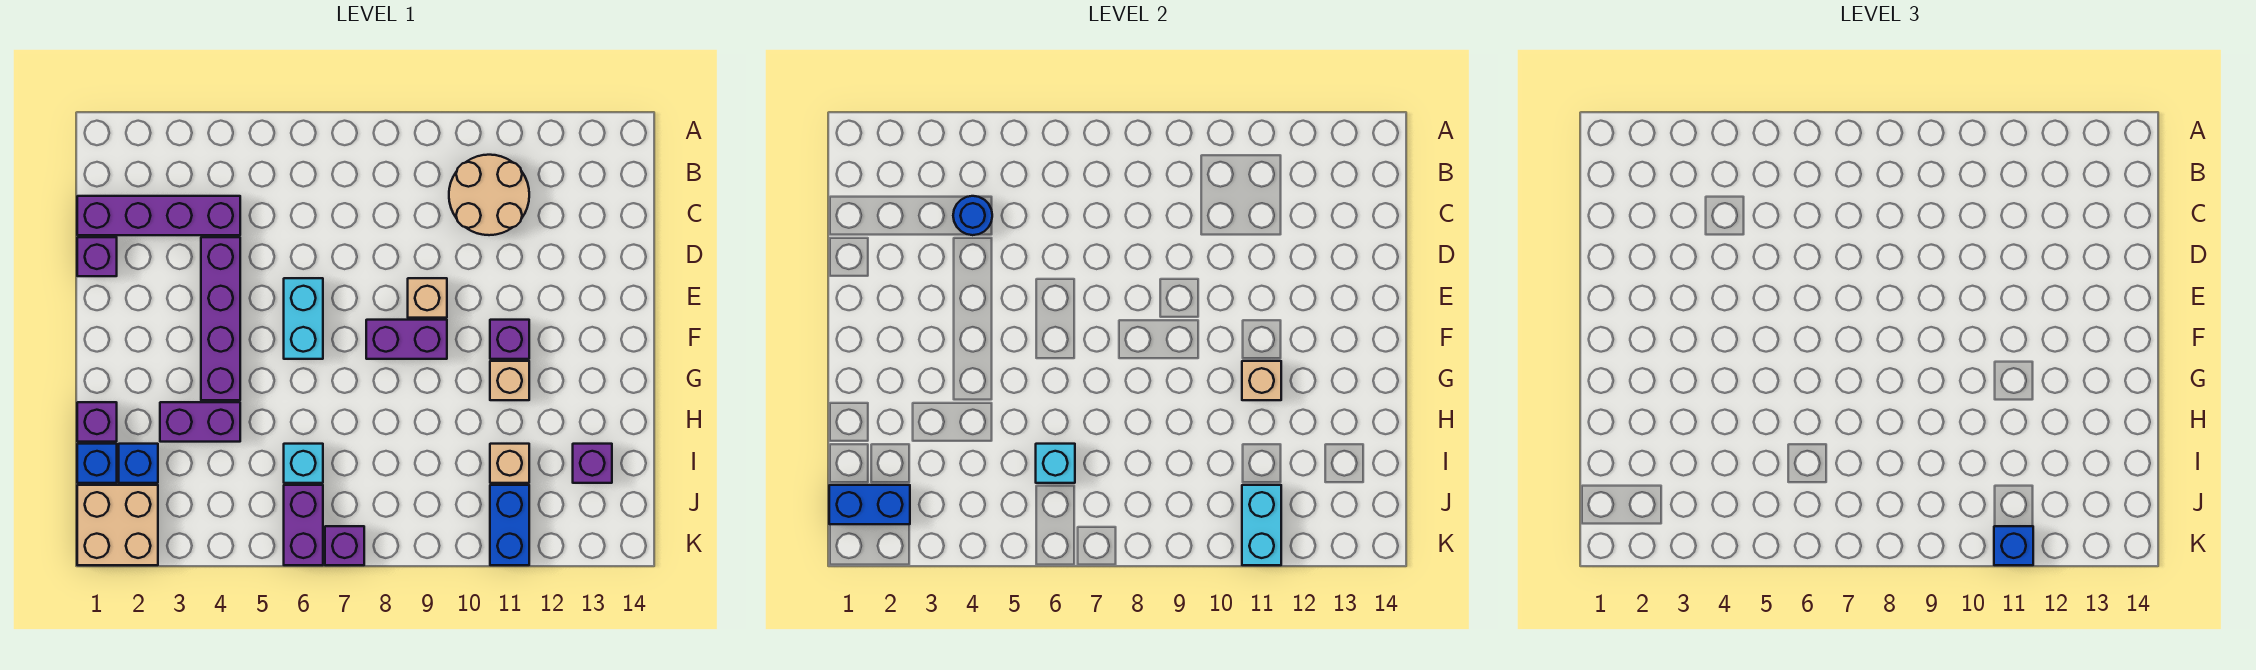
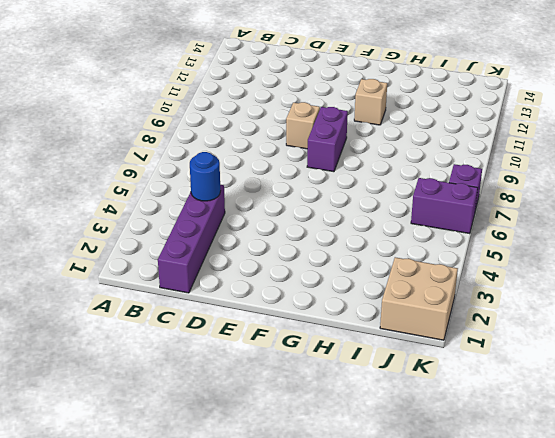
none -> tan round brick B10:C11 level 1
none -> purple brick D1 level 1
none -> purple brick D4:G4 level 1

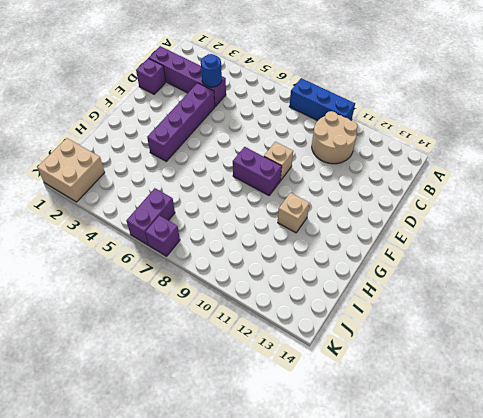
blue brick A8:A10 level 1 -> none
none -> cyan brick E6:F6 level 1
none -> purple brick F11 level 1
none -> purple brick H1 level 1

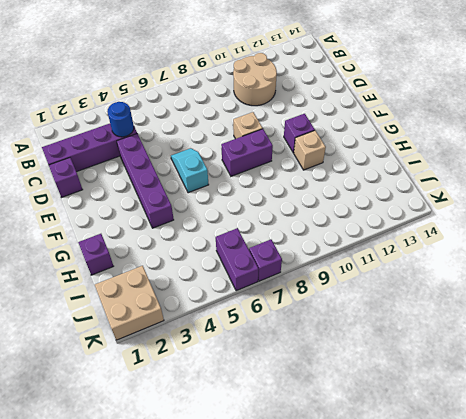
cyan slope E6:F6 level 1 top F -> cyan brick E6:F6 level 1
none -> purple brick H3:H4 level 1
none -> blue brick I1 level 1
none -> blue brick I2 level 1

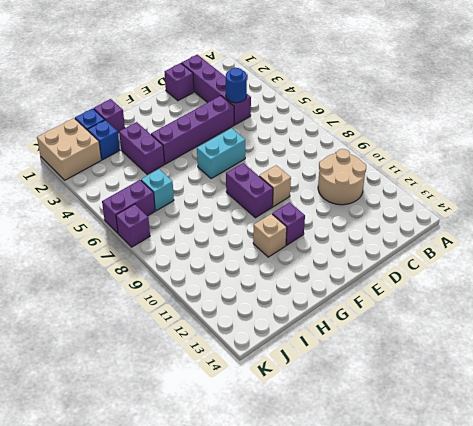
none -> tan brick I11 level 1
none -> purple brick I13 level 1
none -> blue brick J11:K11 level 1

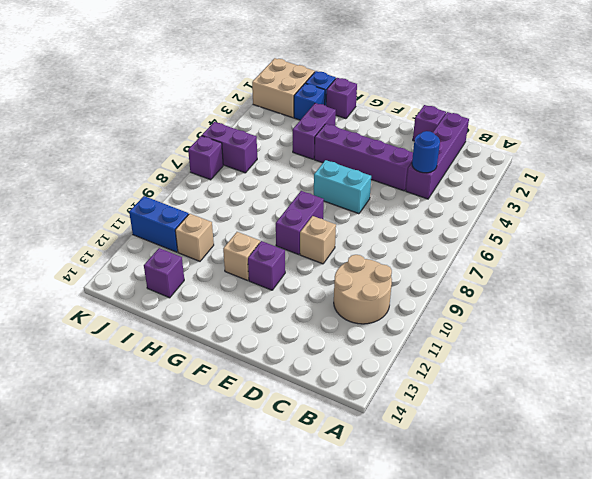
none -> cyan brick I6 level 1
none -> tan brick G11 level 2
none -> cyan brick I6 level 2

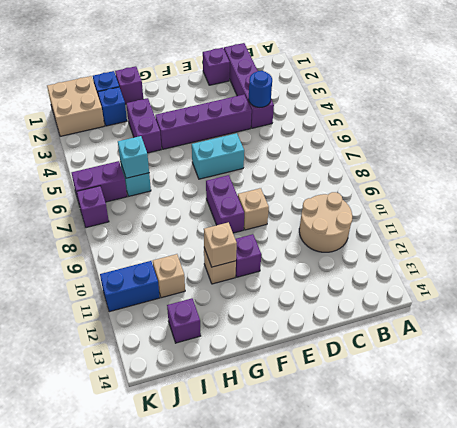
none -> blue brick J1:J2 level 2
none -> cyan brick J11:K11 level 2
none -> blue brick K11 level 3

